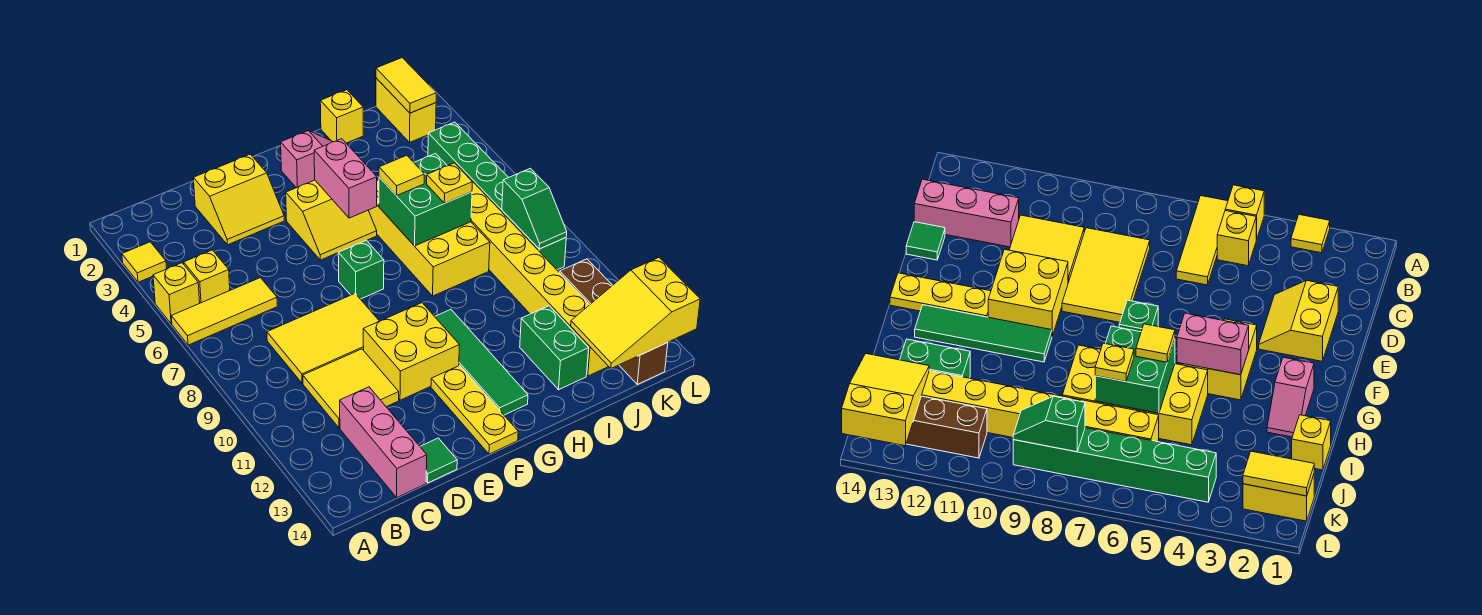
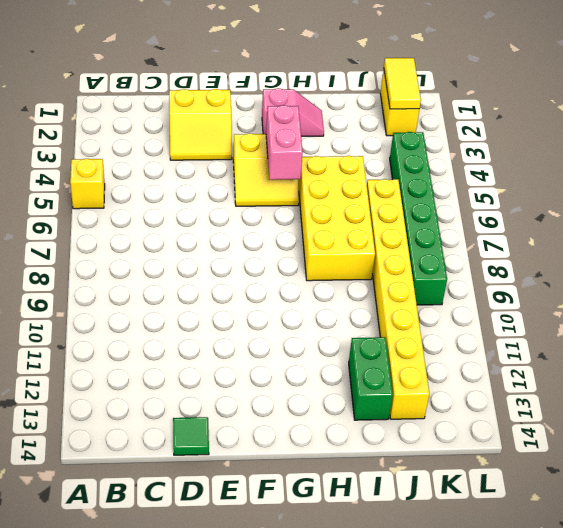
none -> yellow tile A3 level 1
none -> yellow tile A6:C6 level 1
none -> yellow brick B5 level 1

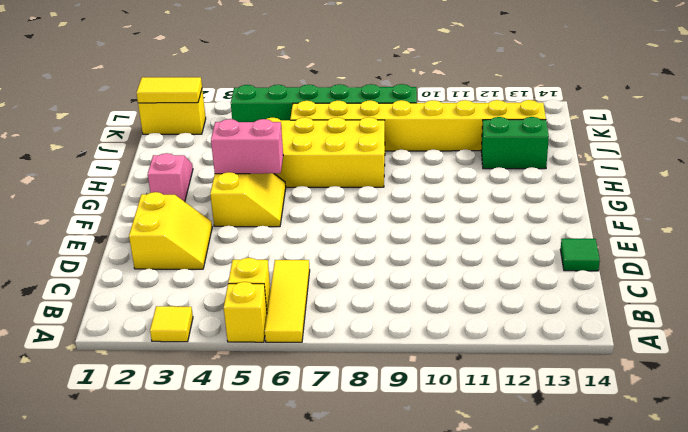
none -> yellow tile C8:E9 level 1
none -> yellow tile C10:D11 level 1
none -> pink brick C12:C14 level 1

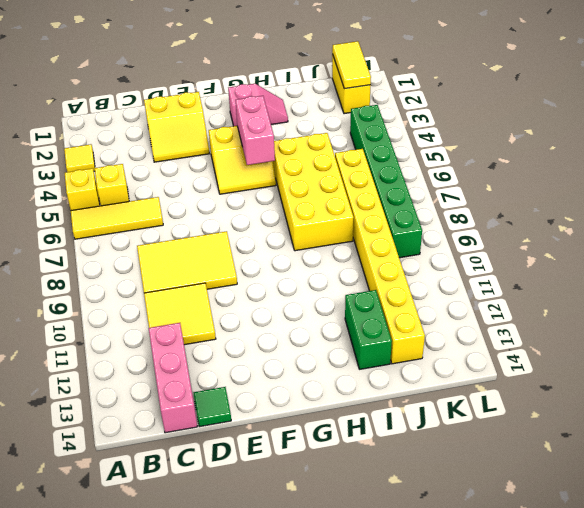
none -> yellow brick E10:F11 level 1
none -> green brick F7 level 1
none -> yellow plate F12:F14 level 1

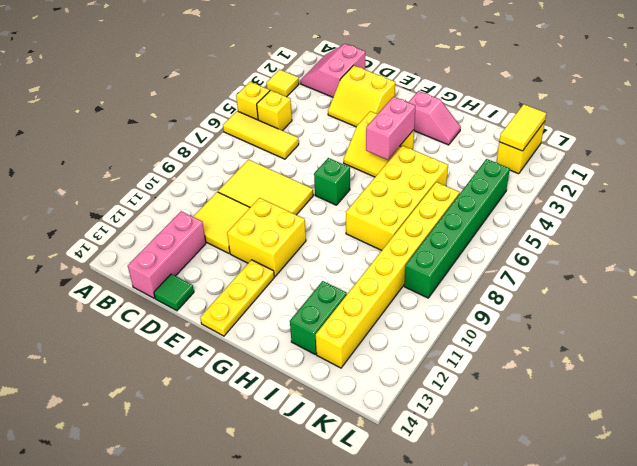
pink slope B1:C2 level 1 top C -> none
none -> green tile G10:G13 level 1
none -> yellow brick I1 level 1
none -> brown brick K11:K14 level 1

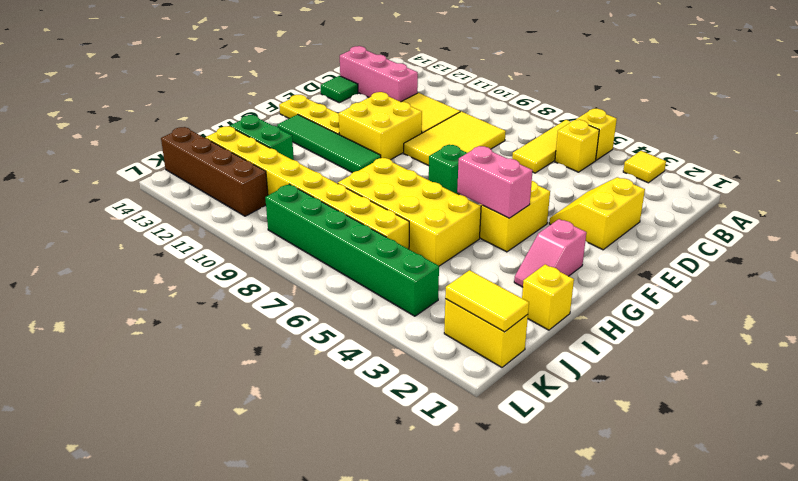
none -> green brick H6:I7 level 2
none -> yellow slope J13:L14 level 2 top L
none -> green slope K8:K9 level 2 top 8

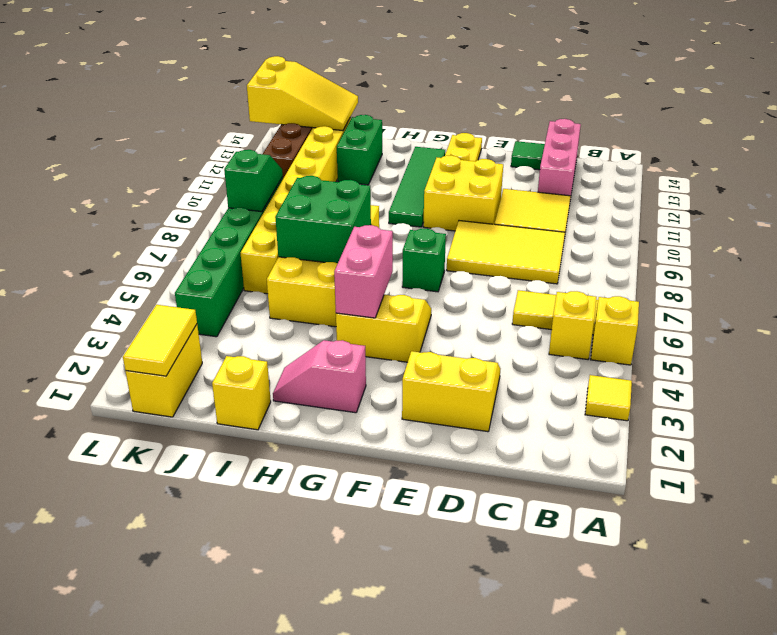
none -> yellow tile H6 level 3
none -> yellow plate I7 level 3

